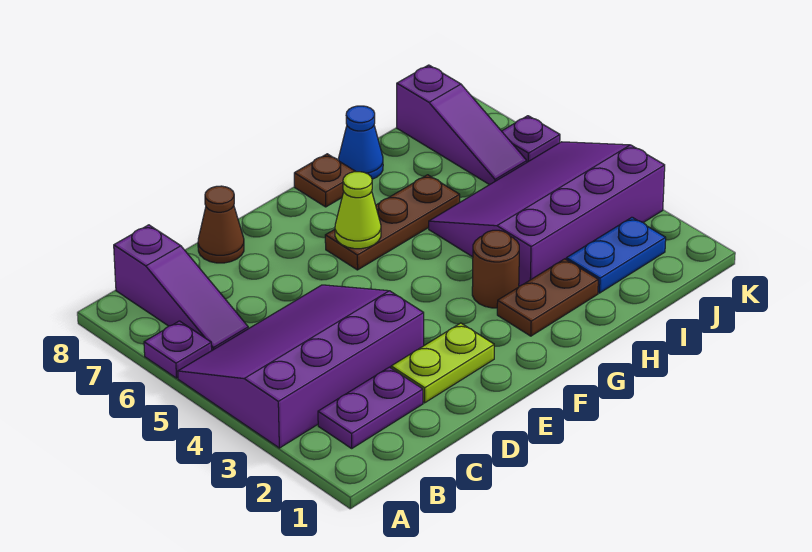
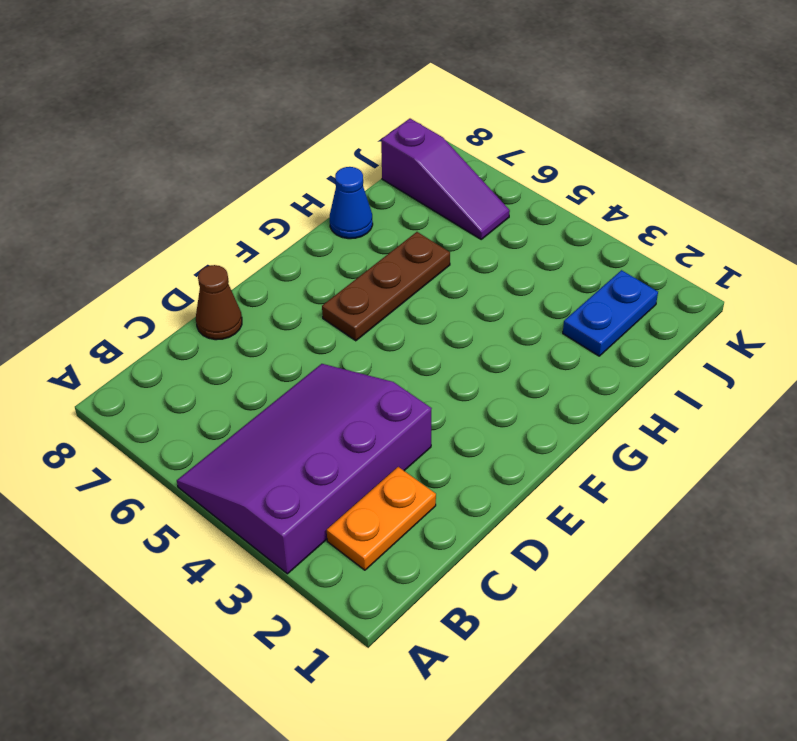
orange plate B2:C2 level 1 -> purple plate B2:C2 level 1
none -> purple plate A6 level 1
none -> purple slope B6:B8 level 1 top 8
none -> lime plate D2:E2 level 1

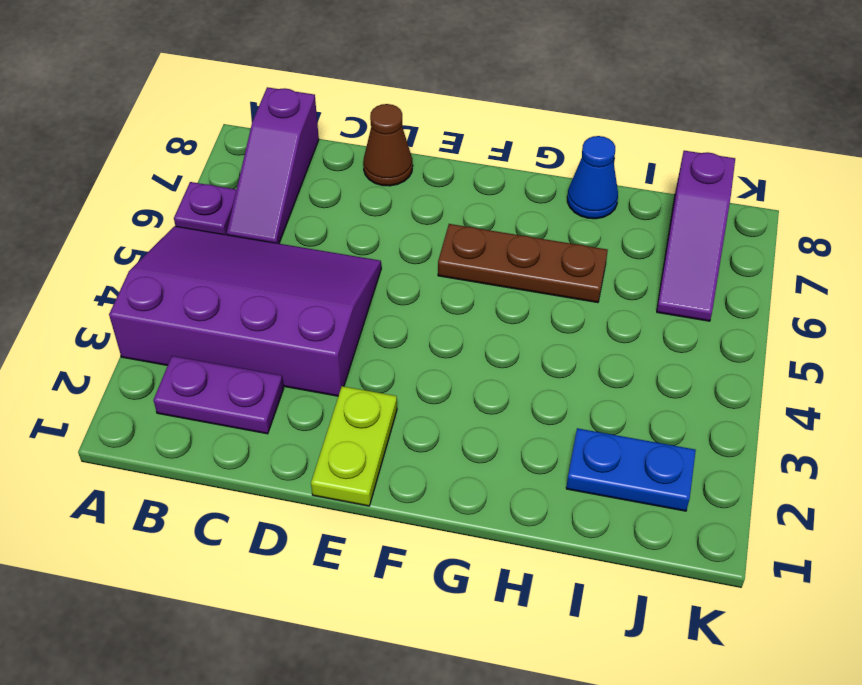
lime plate E1:E2 level 1 -> lime plate D2:E2 level 1
none -> brown plate G2:H2 level 1
none -> brown round brick G3 level 1
none -> brown plate G8 level 1

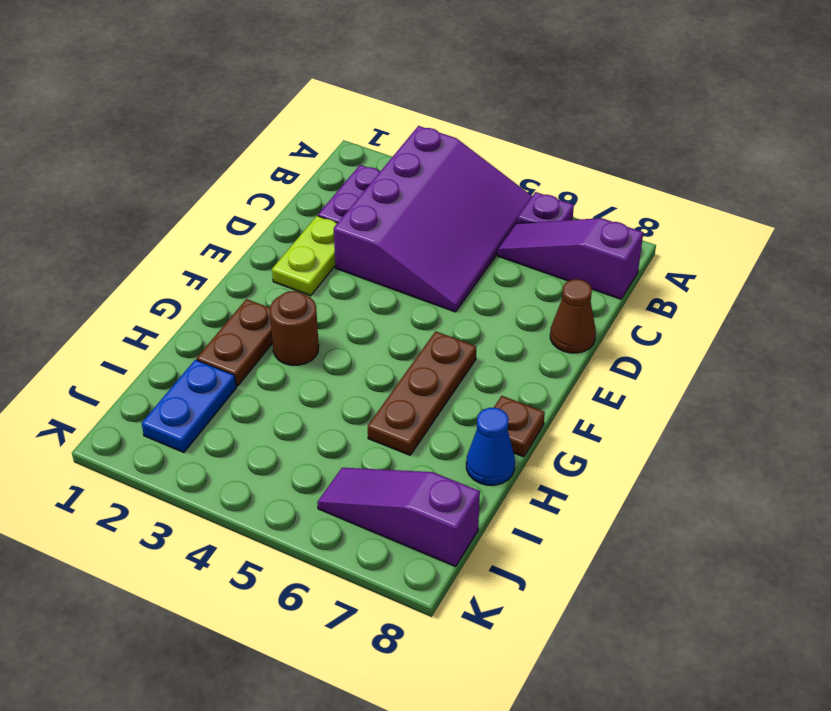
none -> purple slope H3:K5 level 1 top 3
none -> purple plate K6 level 1
none -> lime cone F6 level 2

